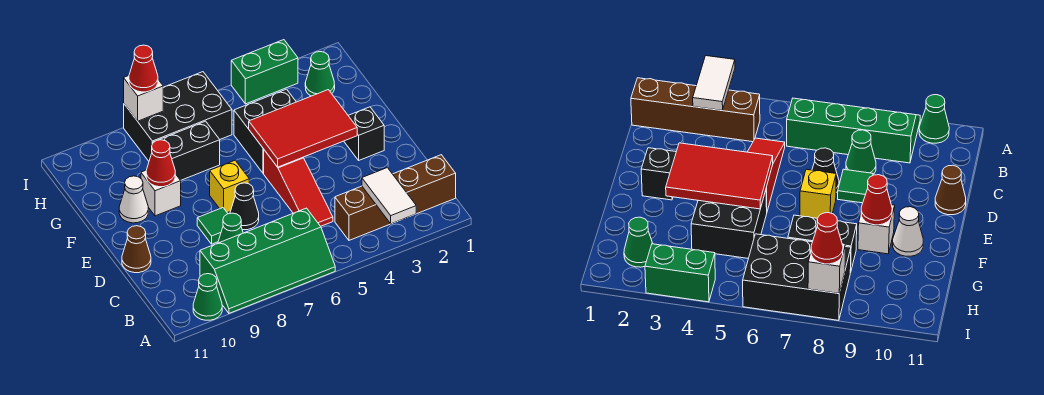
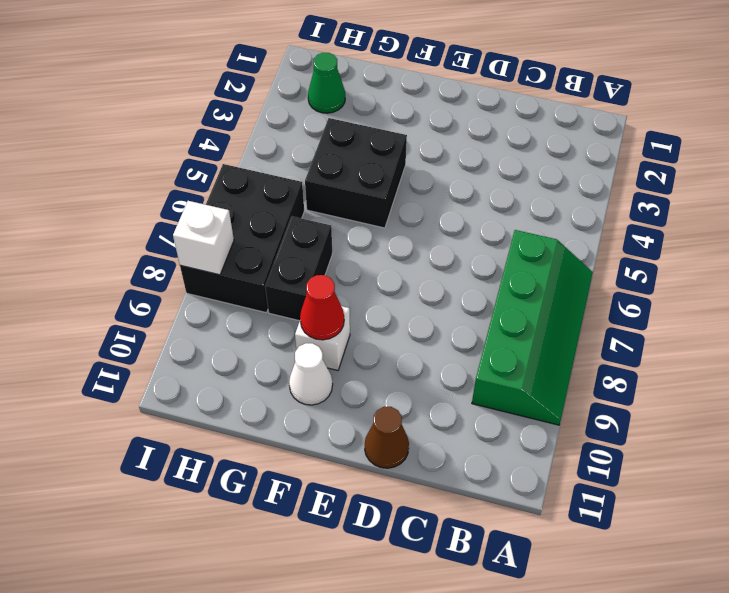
none -> green cone A10 level 1
none -> brown brick B1:B4 level 1
none -> red slope C5:E5 level 1 top E

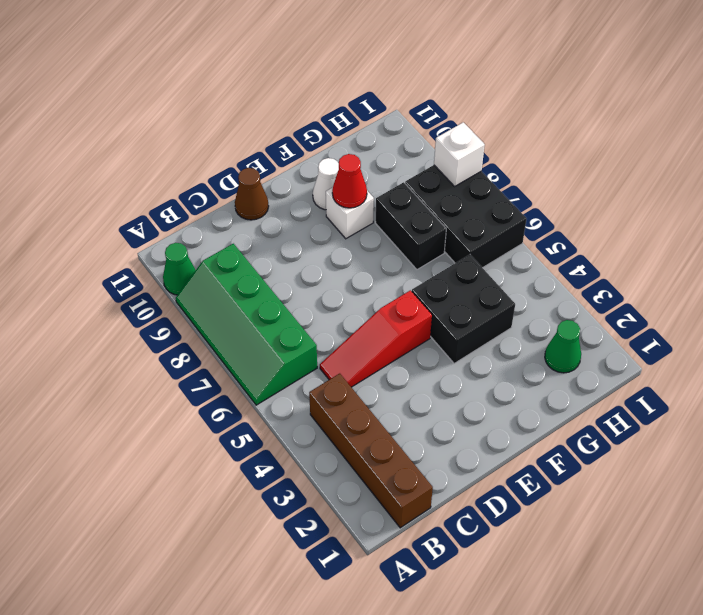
none -> green cone C8 level 1
none -> black cone D7 level 1
none -> green tile D8 level 1

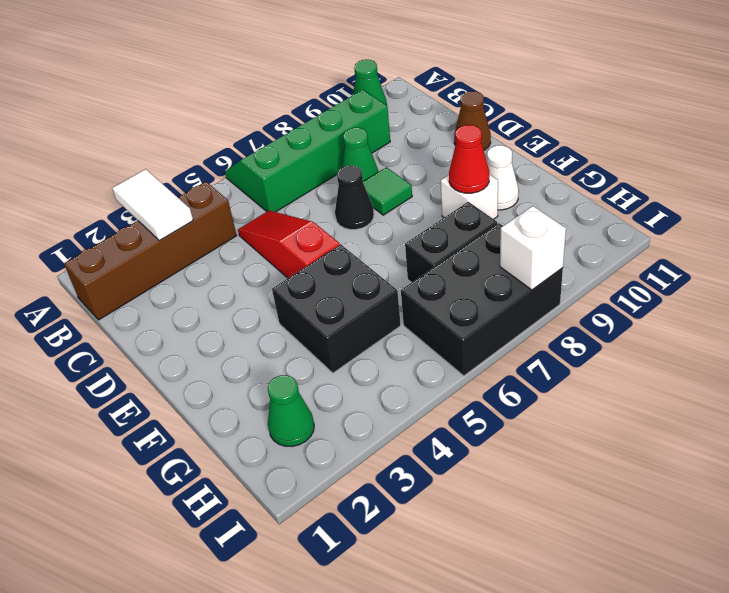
none -> black brick E2 level 1
none -> yellow brick E7 level 1
none -> green brick I3:I4 level 1

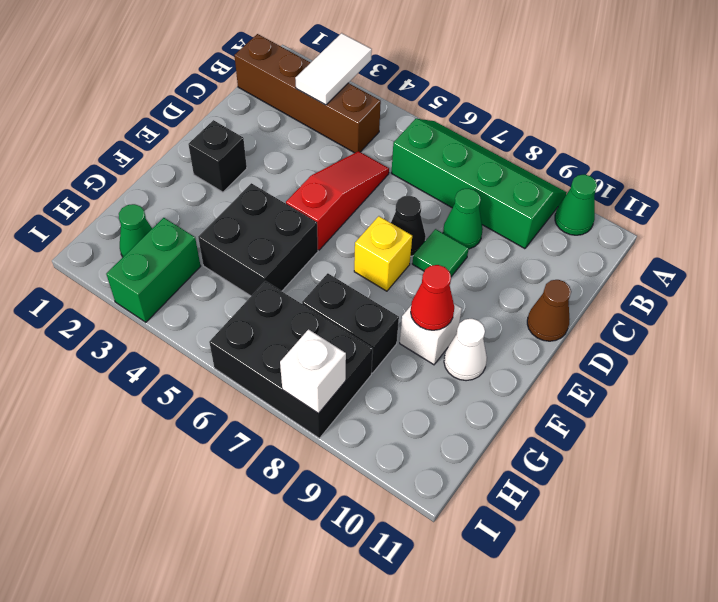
green brick H3:I3 level 1 -> green brick I3:I4 level 1
none -> red tile E3:F5 level 2
none -> red cone I8 level 3

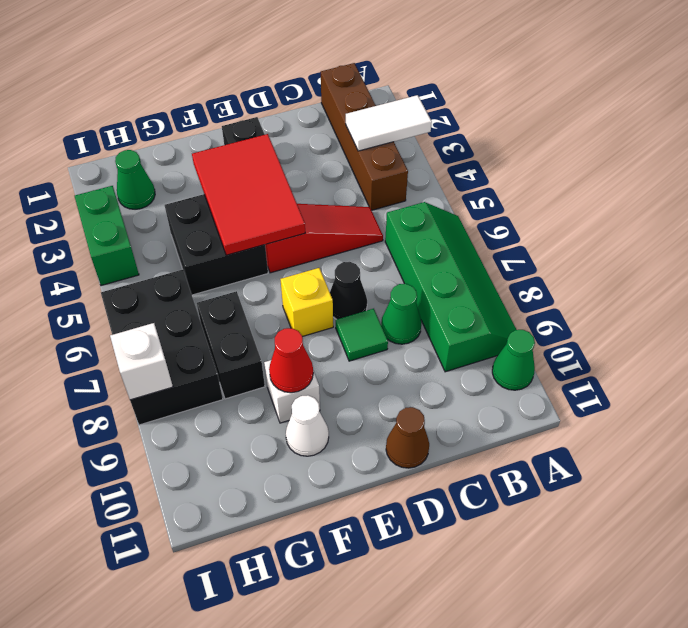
none -> red cone I8 level 3

